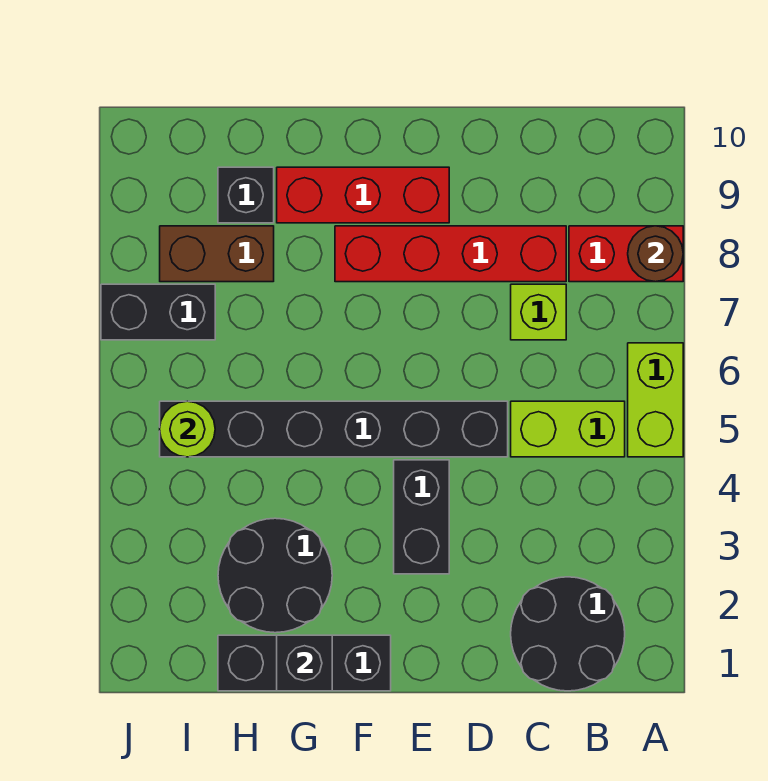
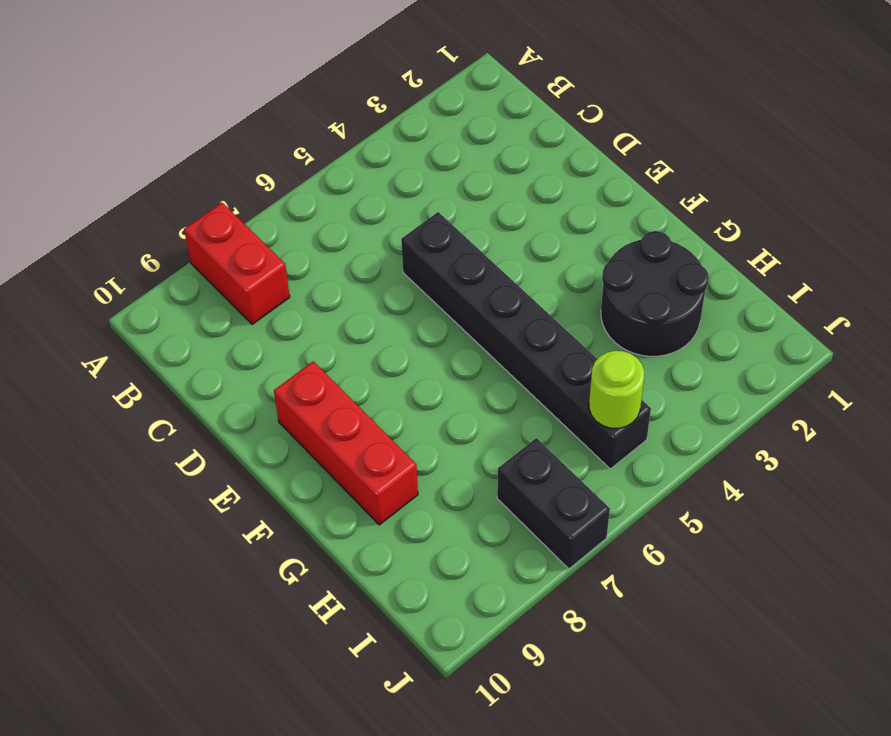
none -> lime brick A5:A6 level 1
none -> black round brick B1:C2 level 1
none -> lime brick B5:C5 level 1

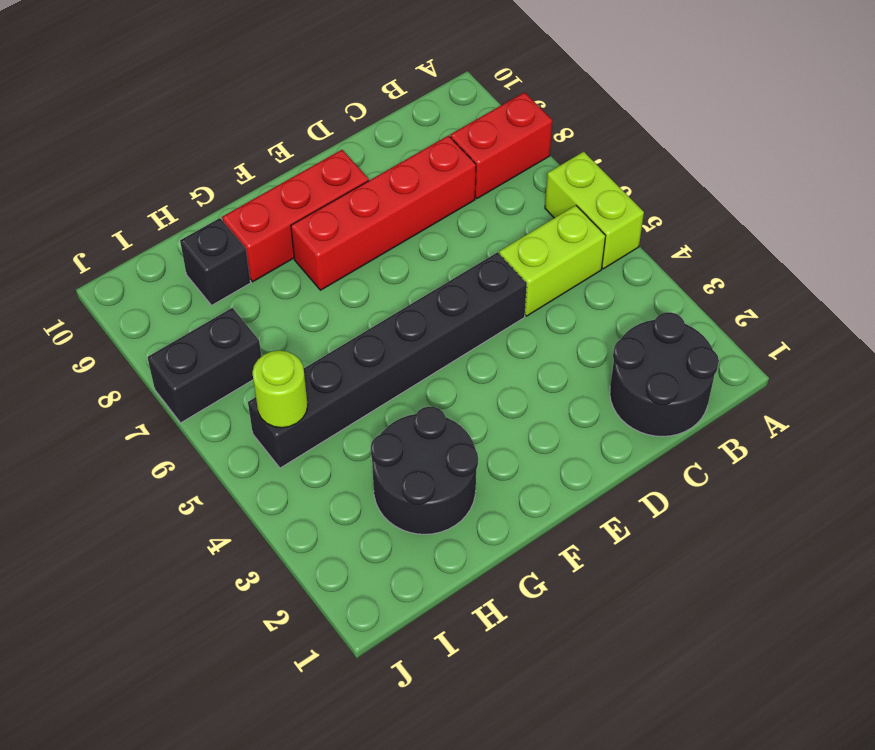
none -> lime brick C7 level 1
none -> black brick E3:E4 level 1
none -> black brick F1:H1 level 1

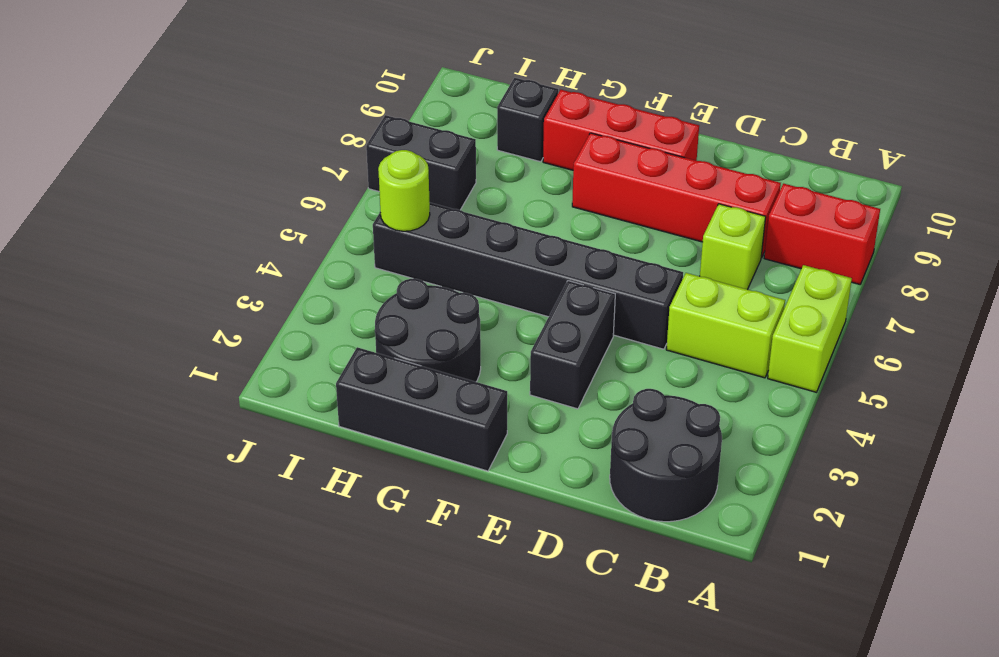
none -> brown brick H8:I8 level 1
none -> brown round brick A8 level 2
none -> black brick G1 level 2

